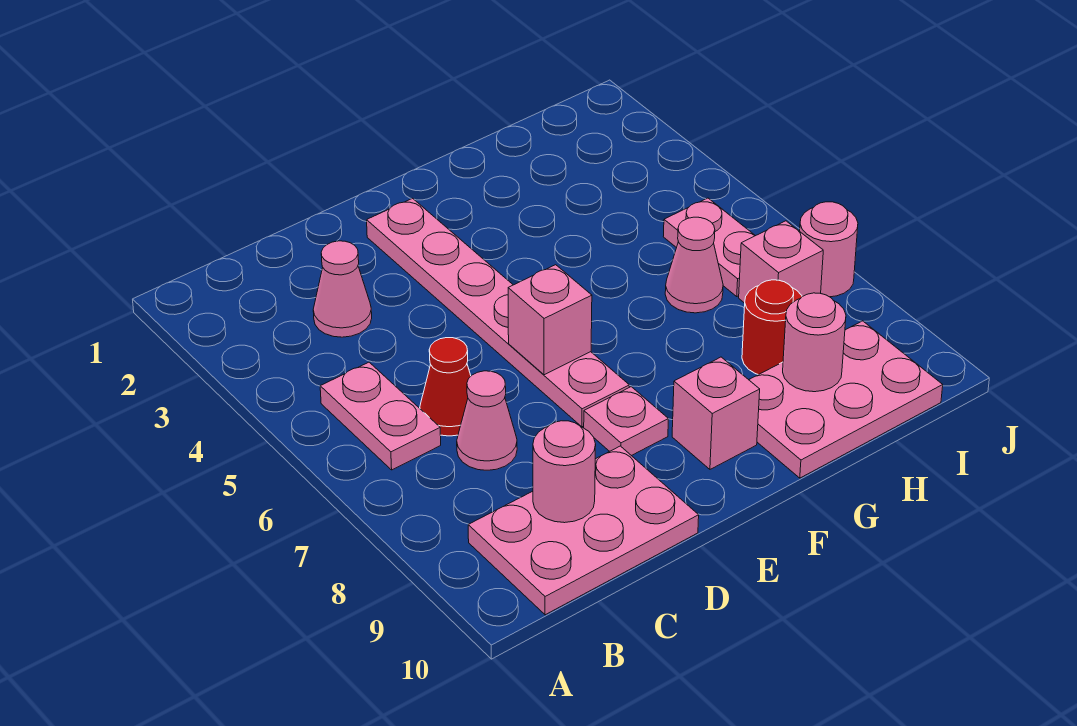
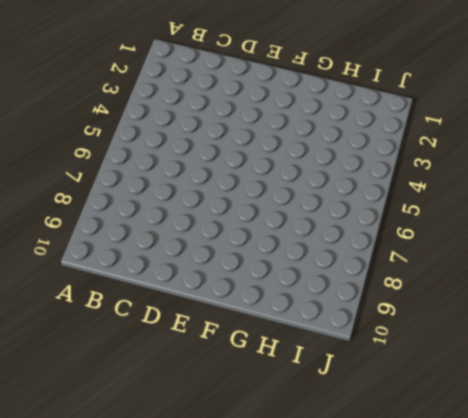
none -> pink plate B5:B6 level 1
none -> pink plate B9:D10 level 1
none -> pink cone C3 level 1

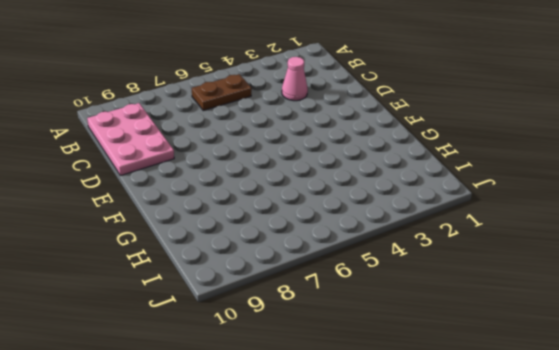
brown plate B5:B6 level 1 -> pink plate B5:B6 level 1
none -> red cone C6 level 1
none -> pink cone C7 level 1
none -> pink plate E2:E7 level 1

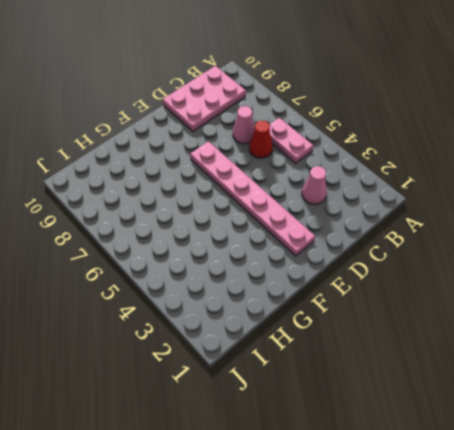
none -> pink plate E8 level 1
none -> pink brick F9 level 1
none -> pink plate G9:I10 level 1

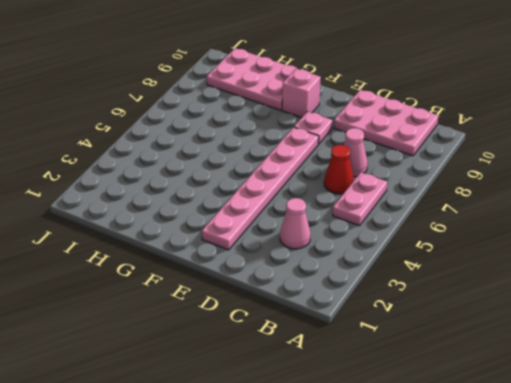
none -> pink cone H6 level 1
none -> red round brick H8 level 1
none -> pink plate I5:I6 level 1

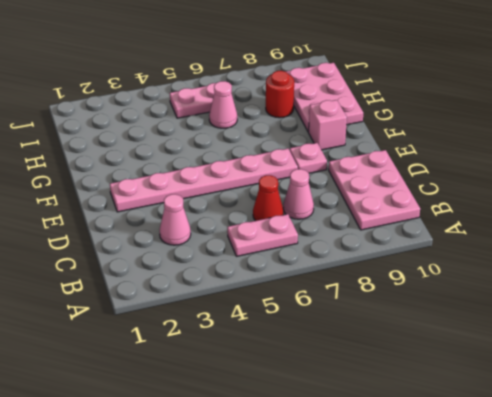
none -> pink brick I7 level 1
none -> pink round brick J7 level 1
none -> pink round brick C9 level 2

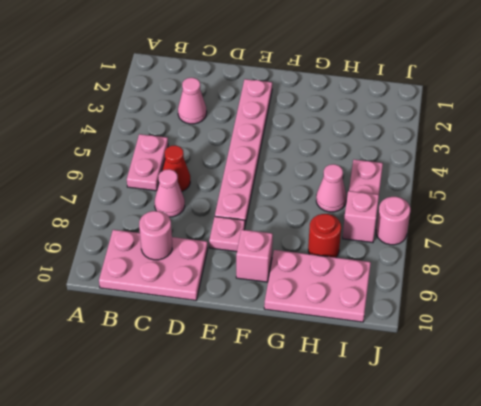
none -> pink brick E6 level 2
none -> pink round brick H9 level 2

